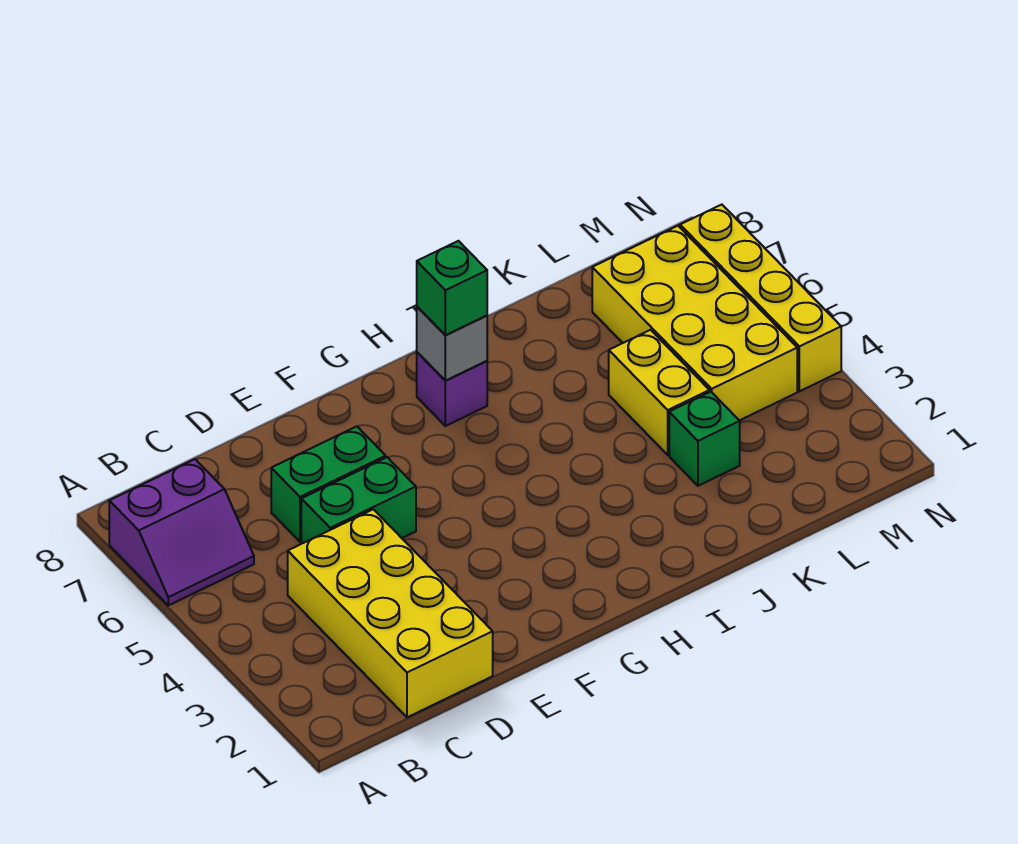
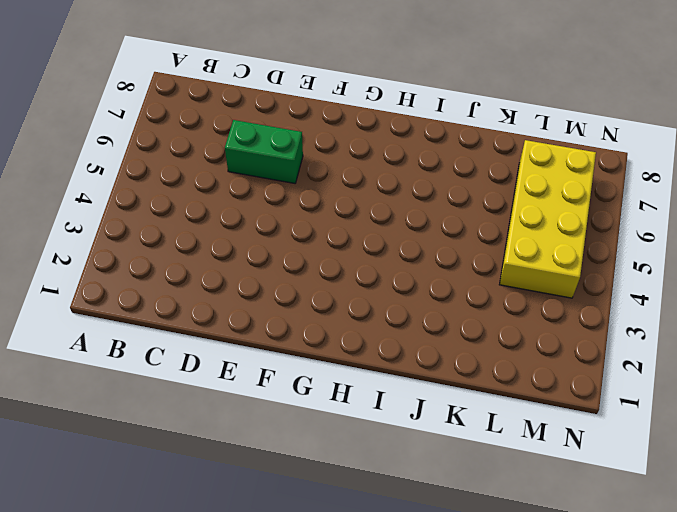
none -> purple slope A6:B7 level 1 top 7
none -> yellow brick C1:D4 level 1

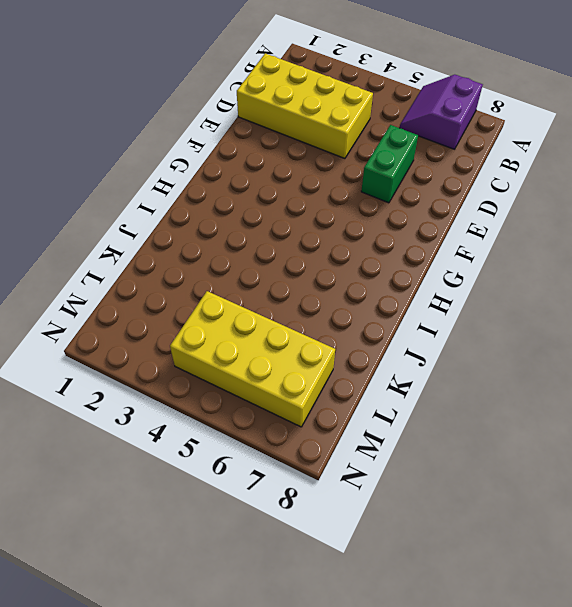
none -> green brick D5:E5 level 1
none -> purple brick H7 level 1

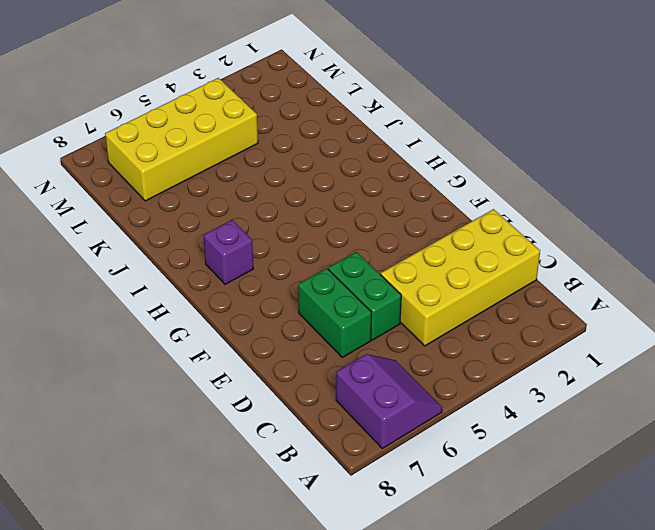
none -> green brick K3 level 1
none -> yellow brick K4:K5 level 1

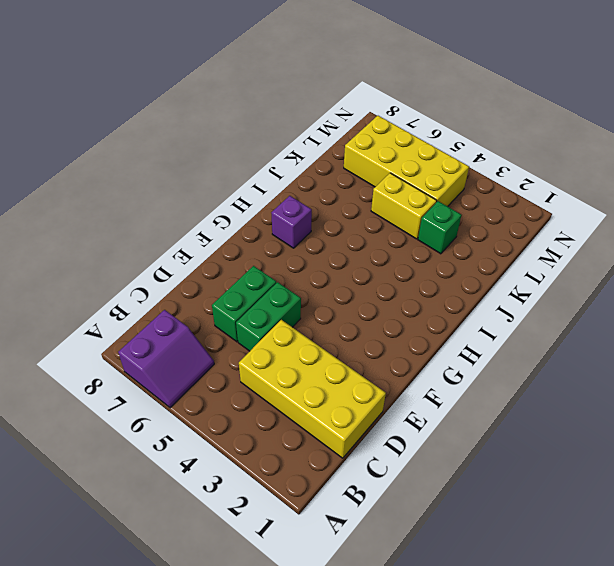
none -> yellow brick N4:N7 level 1
none -> grey brick H7 level 2

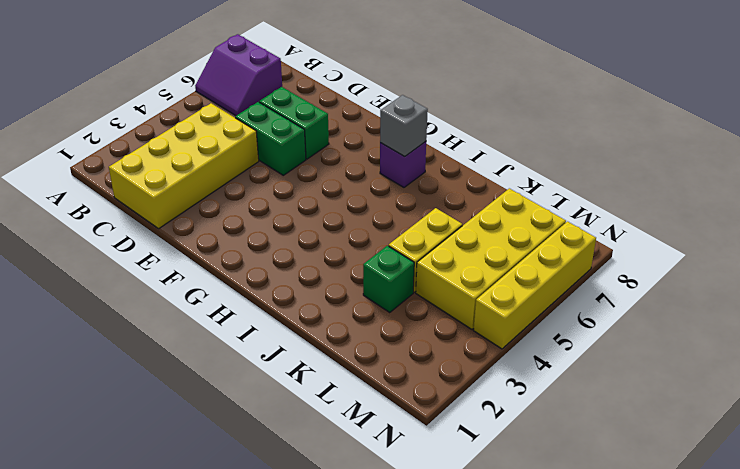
none -> green brick H7 level 3

